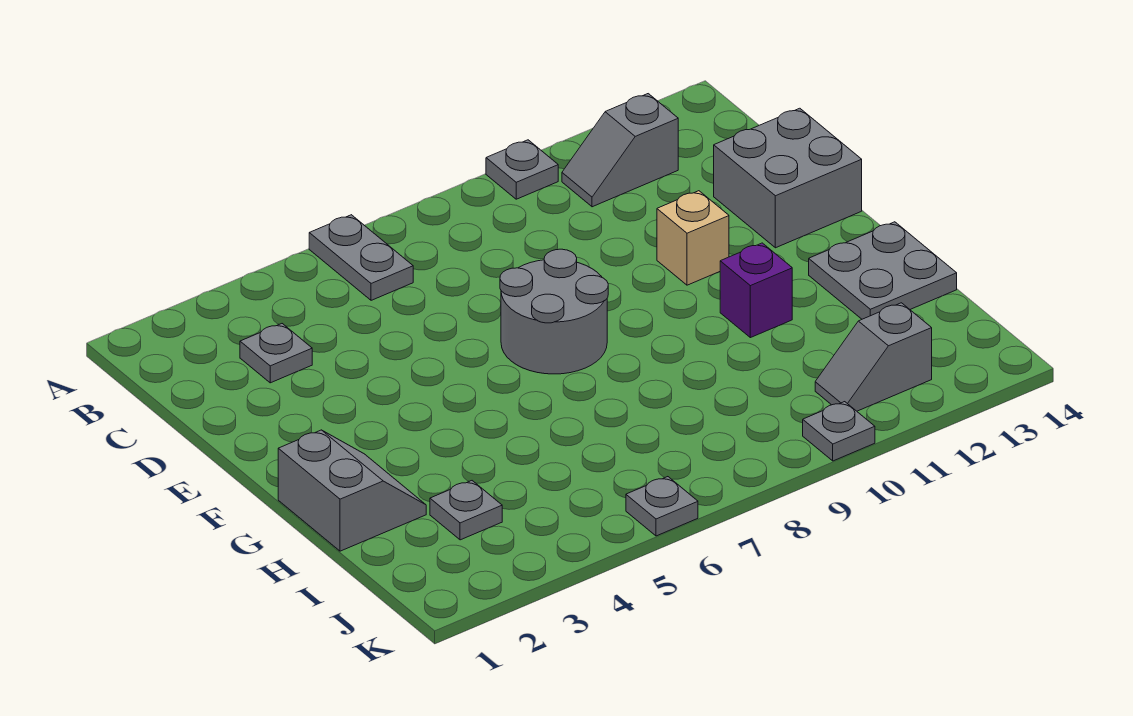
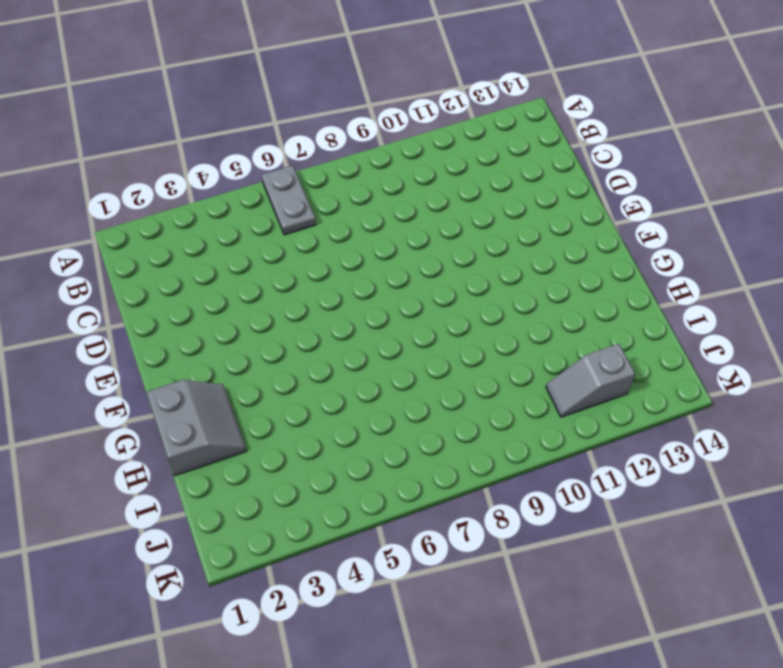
none -> grey plate A10 level 1
none -> grey slope B11:B12 level 1 top 12
none -> grey plate C3 level 1

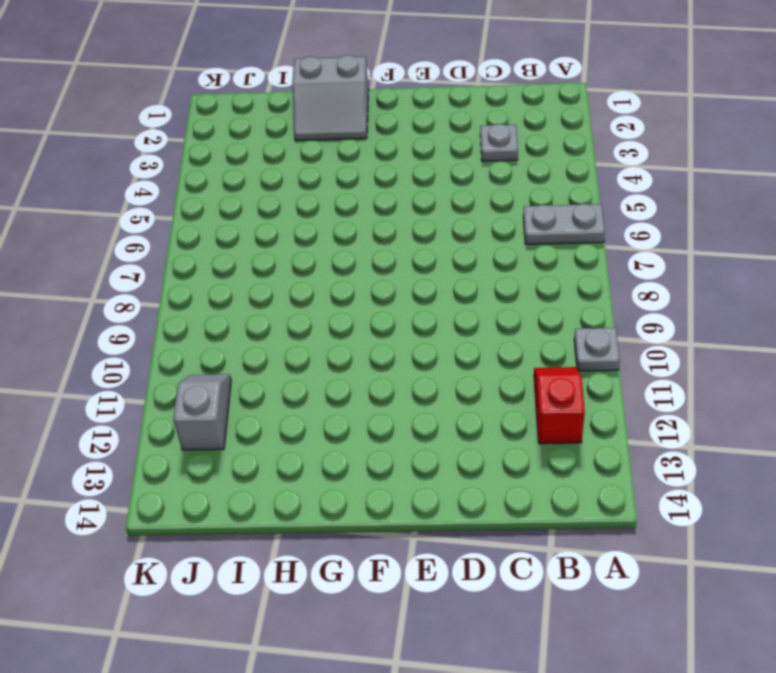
red slope B11:B12 level 1 top 12 -> grey slope B11:B12 level 1 top 12
none -> grey brick D13:E14 level 1
none -> grey round brick E7:F8 level 1
none -> tan brick E11 level 1

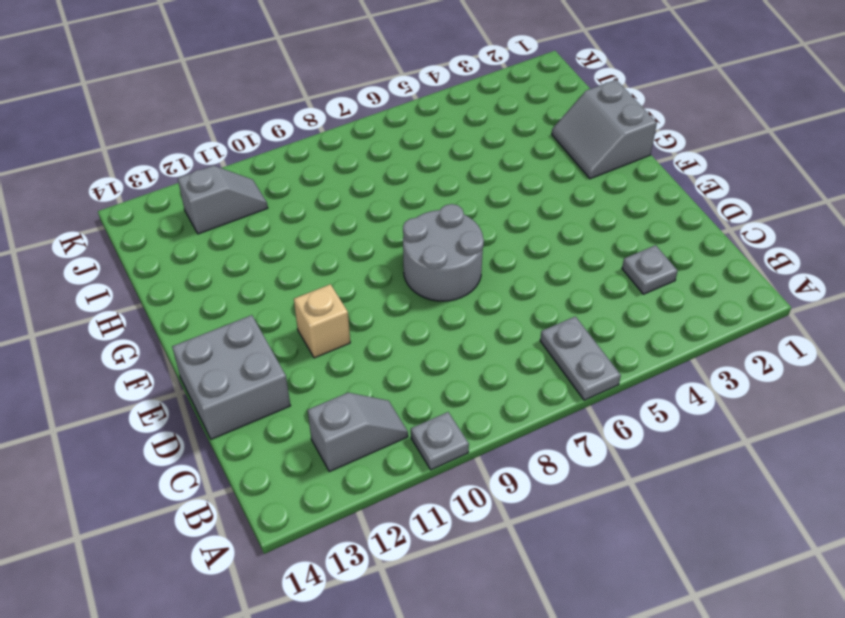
none -> purple brick G11 level 1
none -> grey plate G13:H14 level 1
none -> grey plate I3 level 1

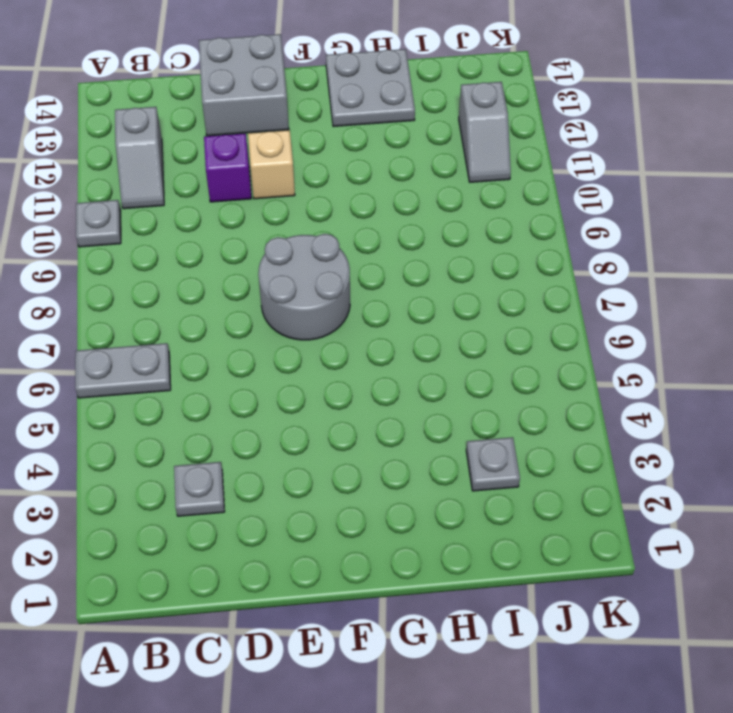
purple brick D11 level 1 -> purple brick G11 level 1
none -> grey slope G1:H2 level 1 top 1
none -> grey plate K6 level 1
none -> grey plate K10 level 1

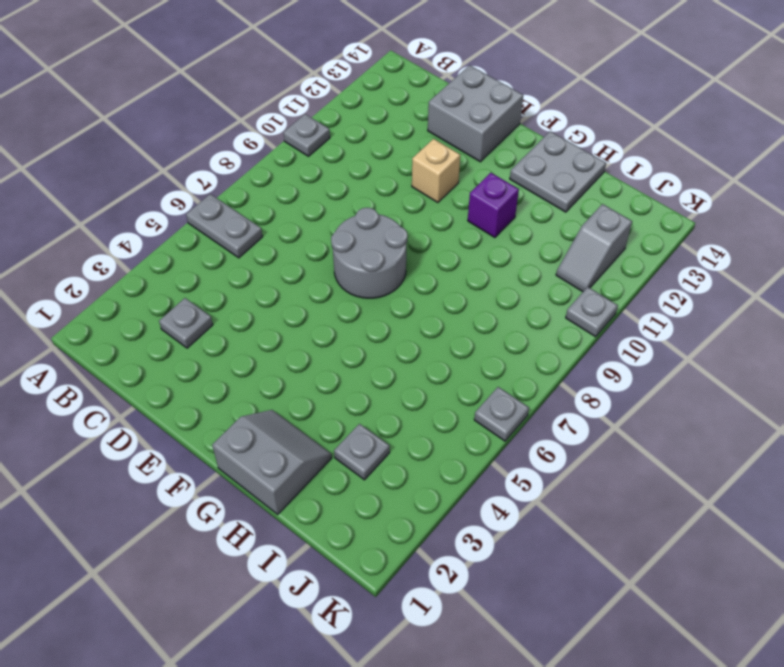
none -> grey slope B11:B12 level 1 top 12

